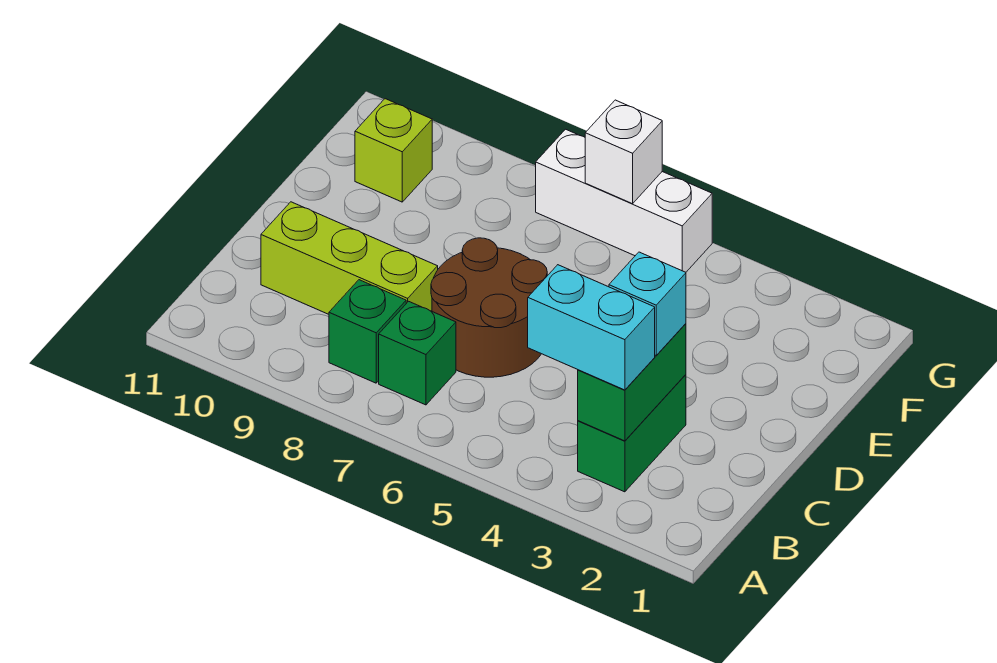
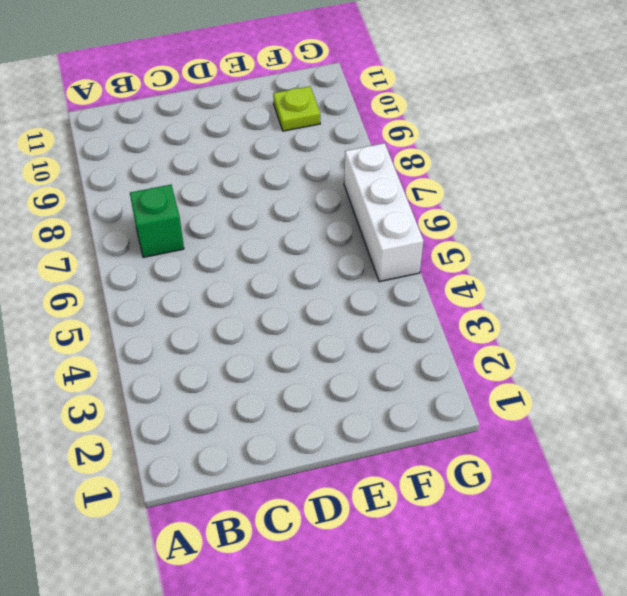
lime plate F10 level 1 -> lime brick F10 level 1
none -> green brick B3:C3 level 1
none -> green brick B8 level 1

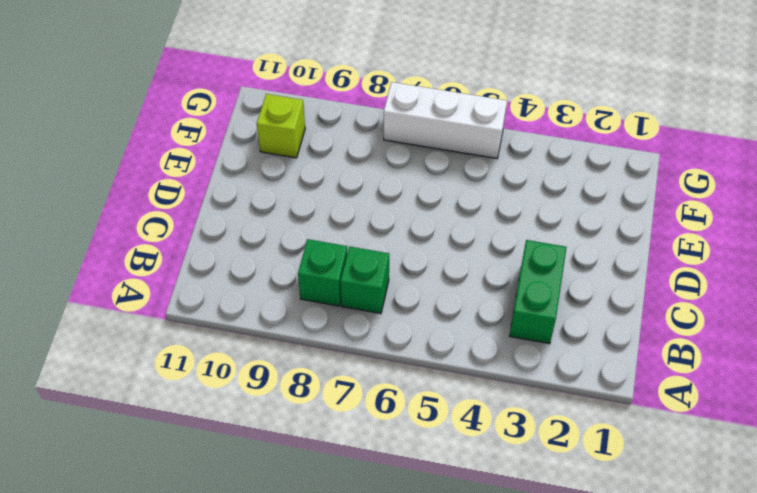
none -> brown round brick C6:D7 level 1
none -> lime brick C8:C10 level 1

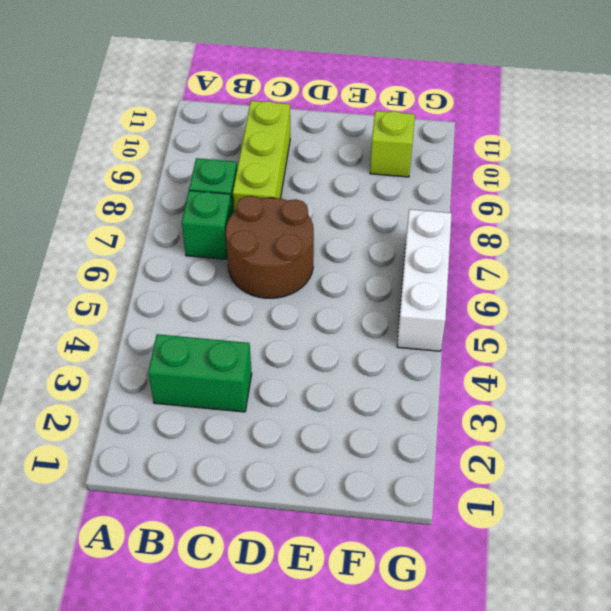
none -> green brick B3:C3 level 2
none -> white brick G6 level 2

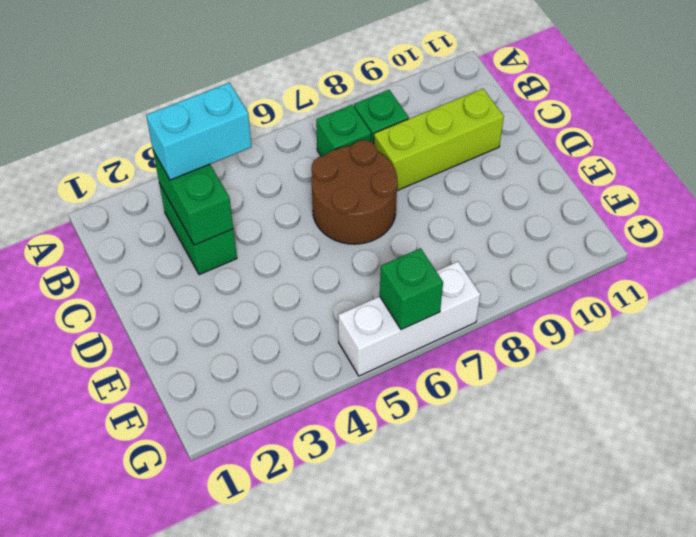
green brick G6 level 2 -> white brick G6 level 2
none -> lime brick F10 level 1
none -> cyan brick C3 level 3

